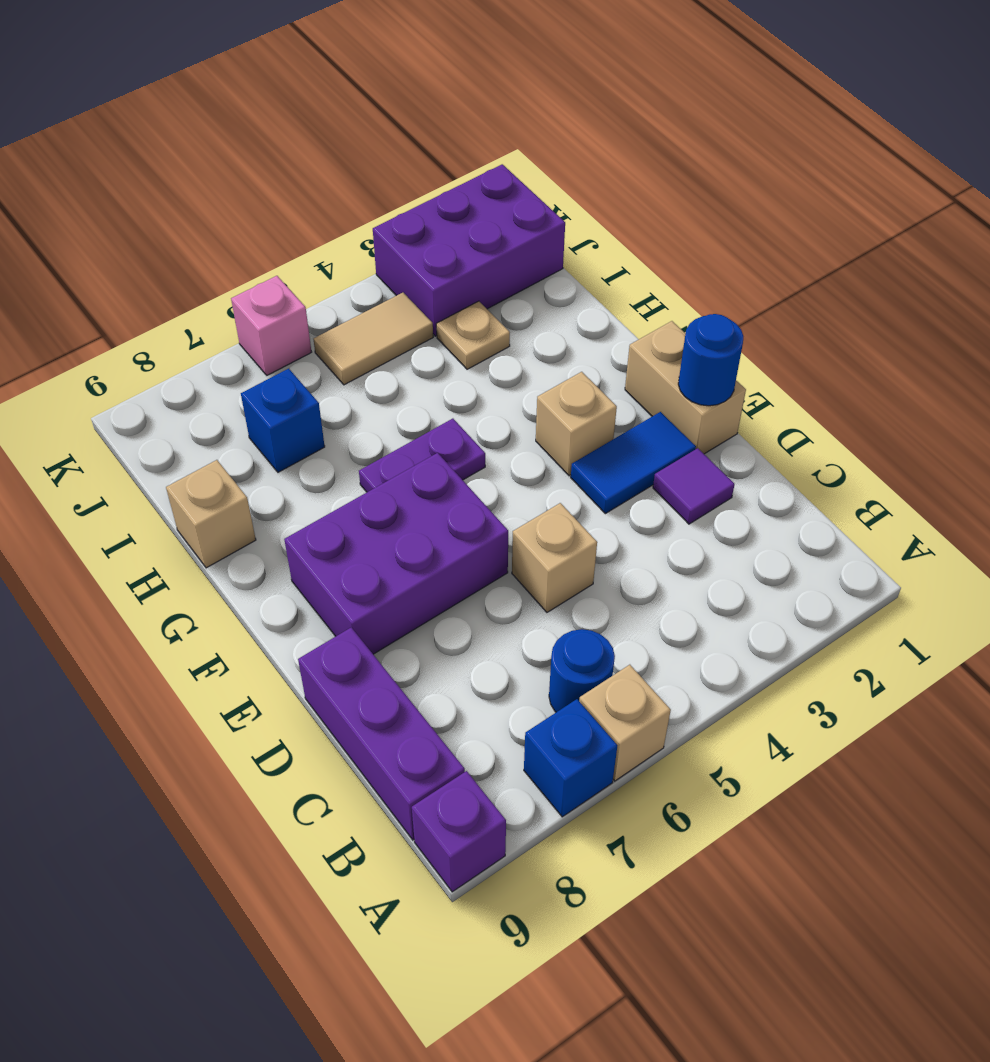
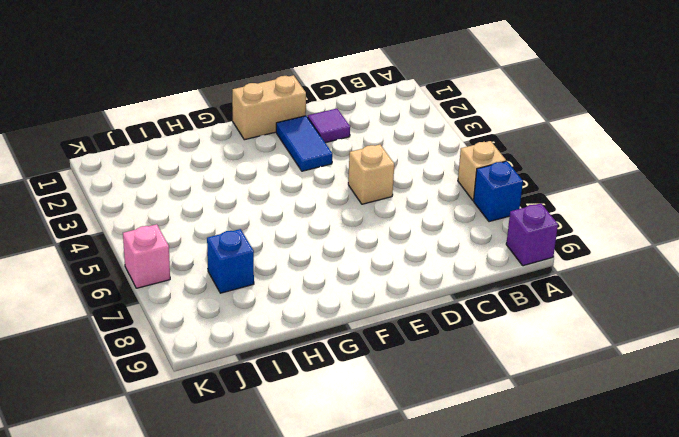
none -> blue round brick B6 level 1
none -> purple brick B9:D9 level 1
none -> purple brick E6:F8 level 1

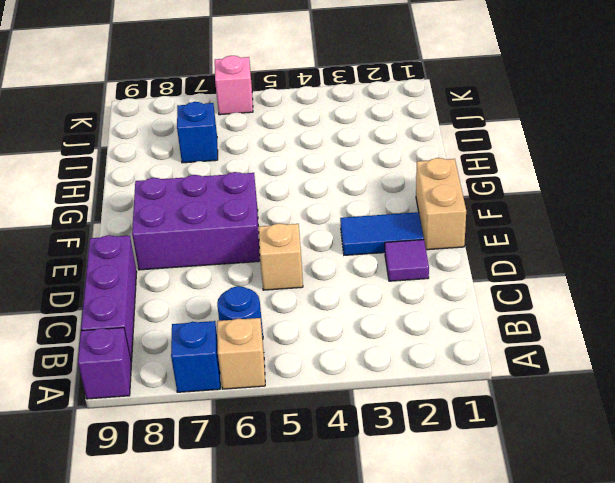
none -> tan brick F3 level 1
none -> purple plate G5:G6 level 1
none -> tan brick H9 level 1

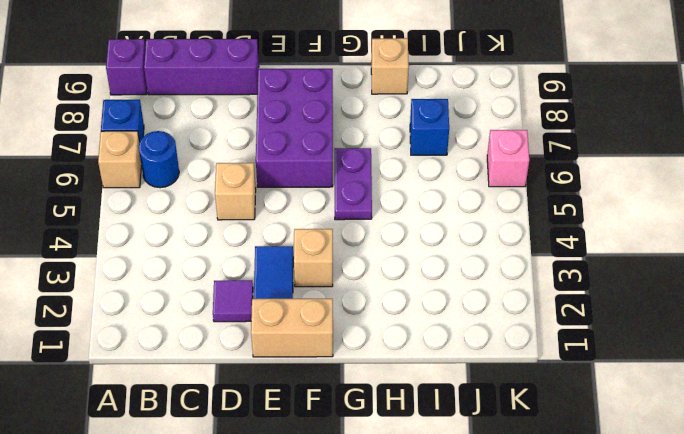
none -> tan plate I3 level 1
none -> purple brick J1:K3 level 1
none -> tan tile J4:J5 level 1

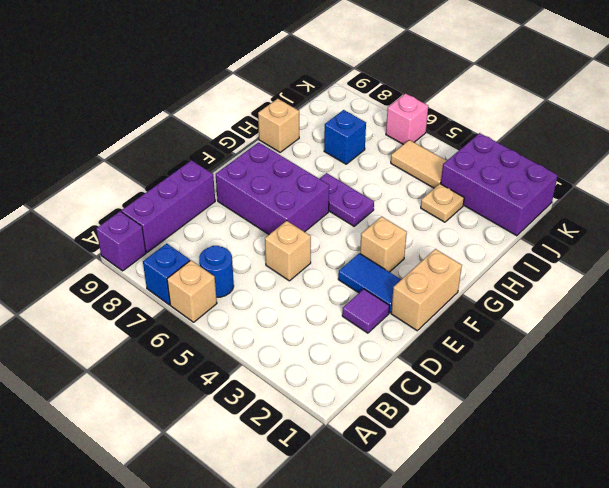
none -> blue round brick E1 level 2

